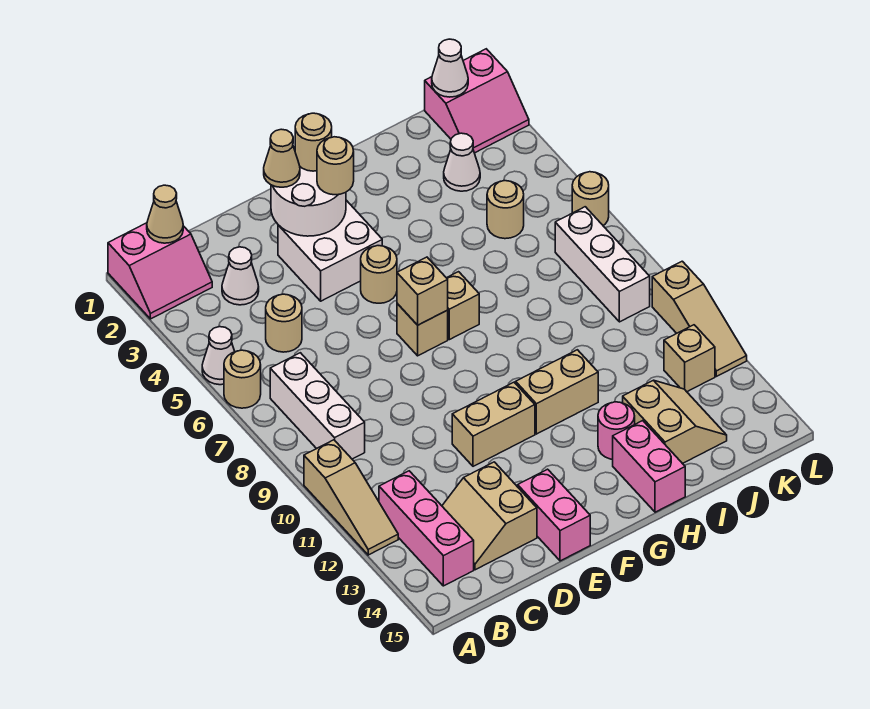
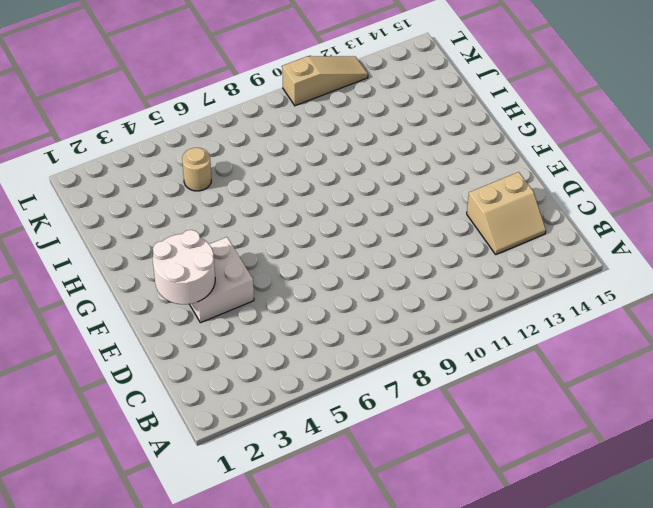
none -> pink slope A1:B2 level 1 top 1
none -> white cone A5 level 1
none -> tan round brick A6 level 1
none -> tan slope A10:A12 level 1 top 10

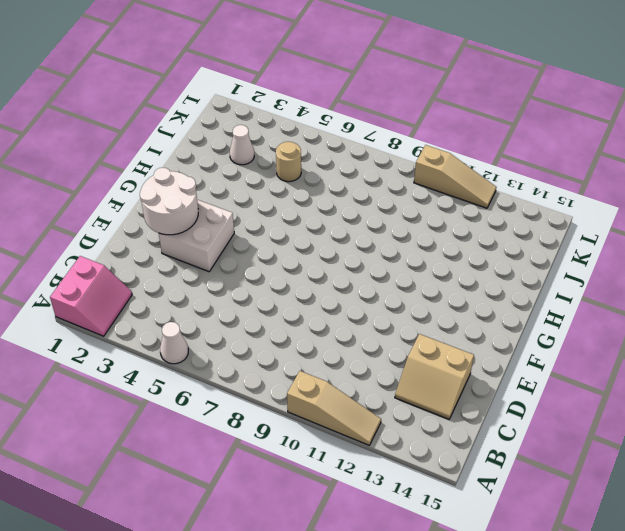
none -> tan round brick A6 level 1
none -> white brick B7:B9 level 1
none -> pink brick B12:B14 level 1
none -> white cone C3 level 1

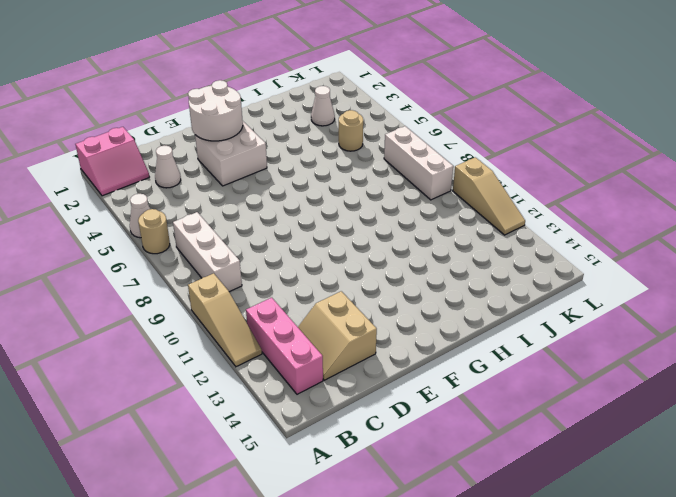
none -> tan round brick C5 level 1
none -> tan brick E11:F11 level 1
none -> pink brick E14:E15 level 1
none -> tan round brick F5 level 1

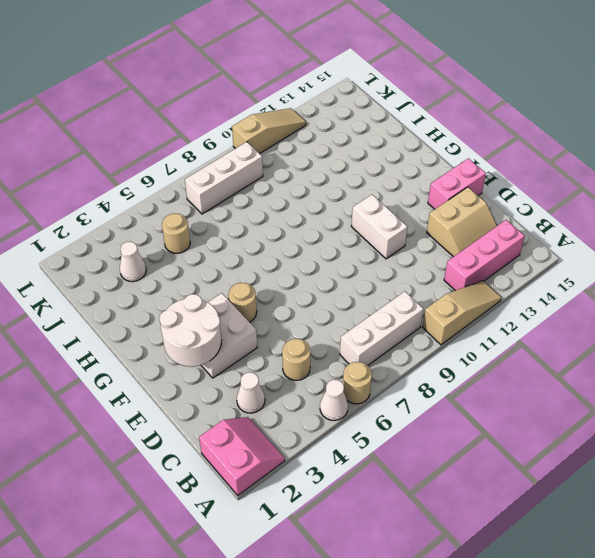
white brick E11:F11 level 1 -> tan brick E11:F11 level 1
none -> tan brick F7 level 1
none -> tan brick G7 level 1
none -> tan brick G11:H11 level 1
none -> pink round brick H13 level 1

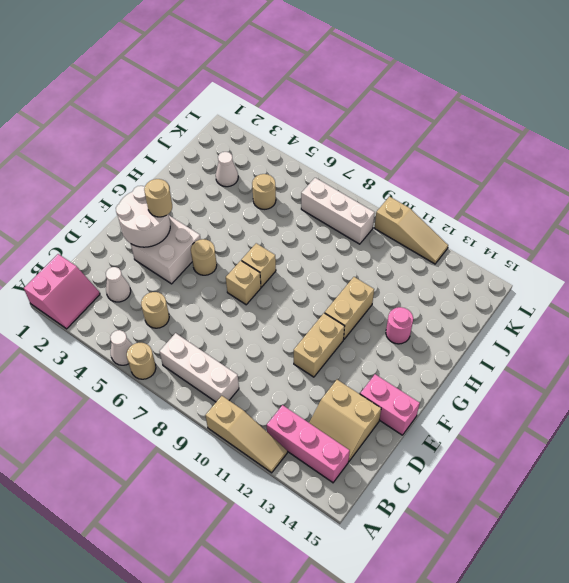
none -> pink brick H14:H15 level 1
none -> tan slope I13:J14 level 1 top I
none -> pink slope K1:L2 level 1 top 1
none -> tan brick K12 level 1

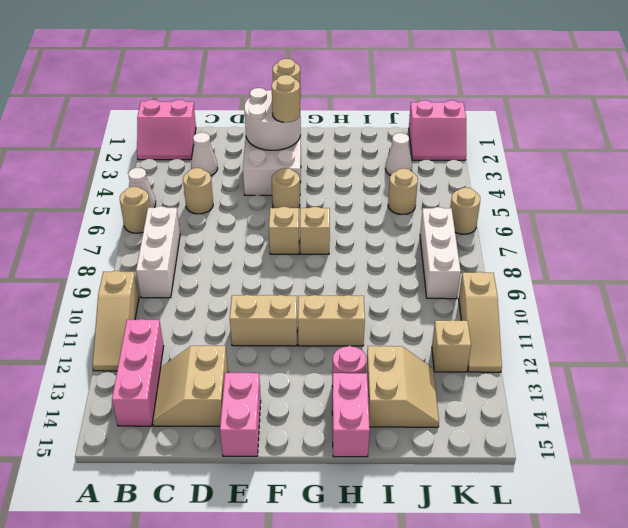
none -> tan cone B1 level 2
none -> tan brick F7 level 2
none -> white cone K1 level 2
none -> tan cone E2 level 3

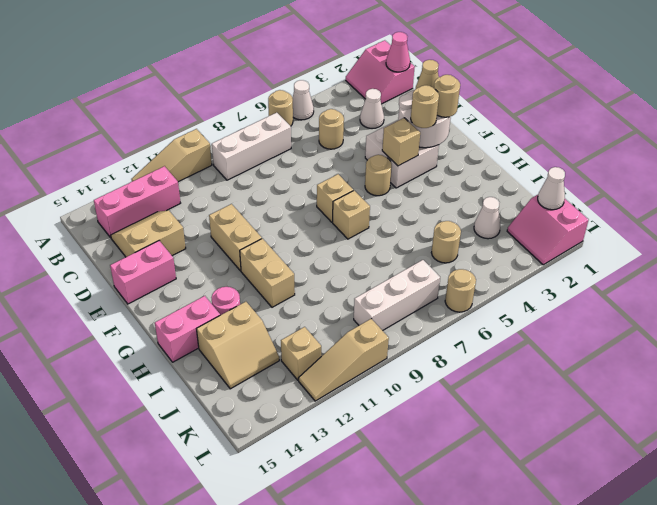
pink cone B1 level 2 -> tan cone B1 level 2
tan brick F4 level 2 -> tan brick F7 level 2

